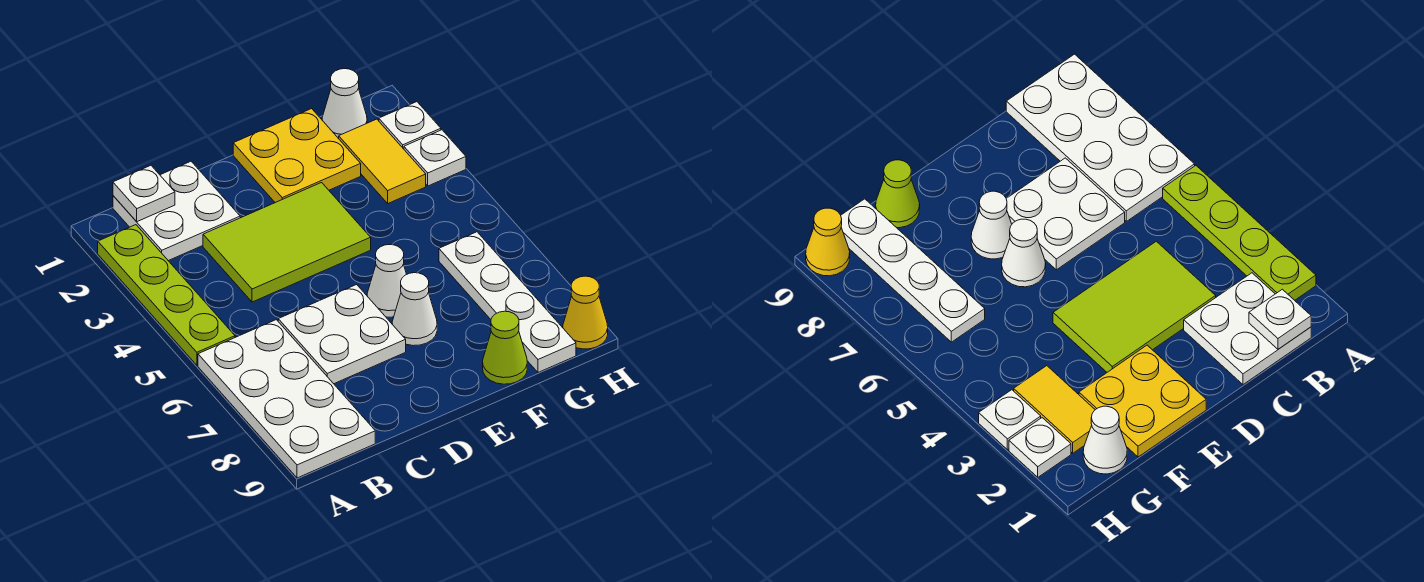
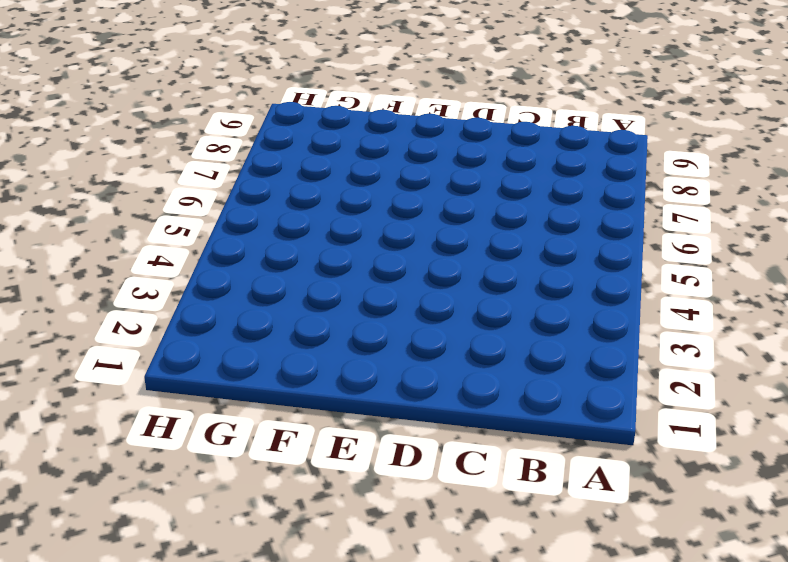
none -> lime plate A2:A5 level 1
none -> white plate A6:B9 level 1
none -> white plate B1:C2 level 1

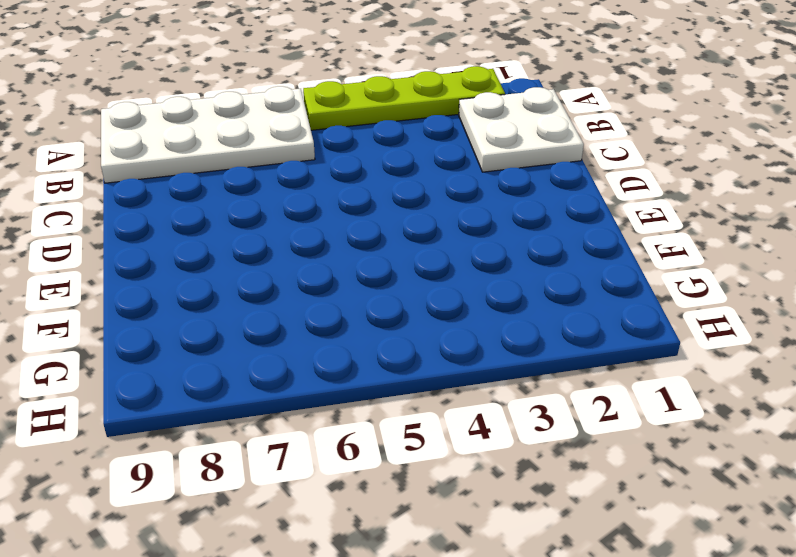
none -> lime tile C3:E4 level 1
none -> white plate C6:D7 level 1
none -> yellow plate E1:F2 level 1

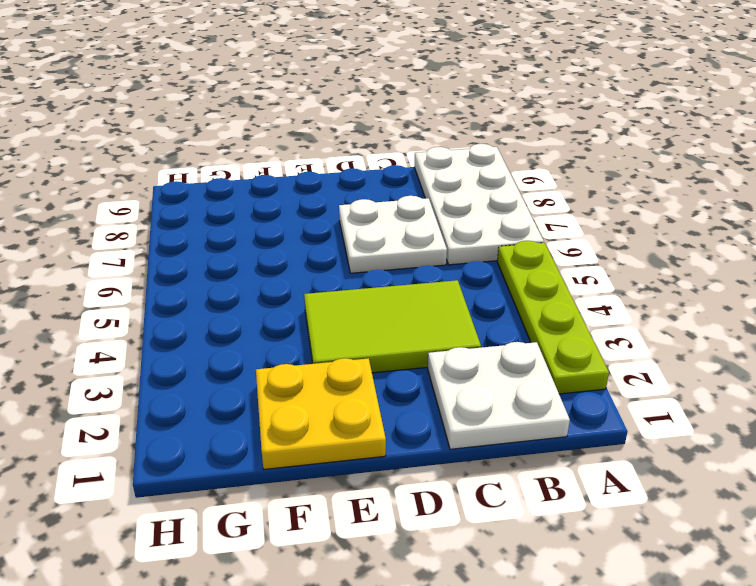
none -> white cone E6 level 1
none -> white cone E7 level 1
none -> lime cone F9 level 1

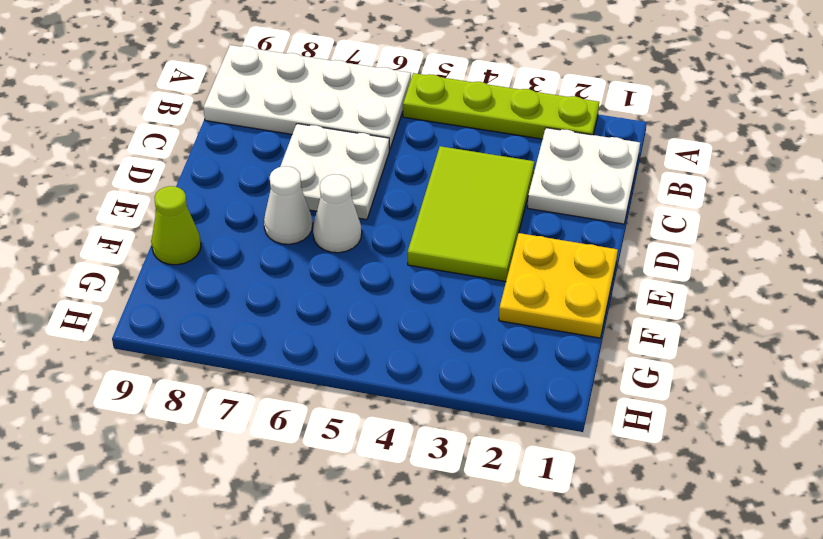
none -> white cone G1 level 1
none -> yellow tile G2:G3 level 1
none -> white plate G6:G9 level 1

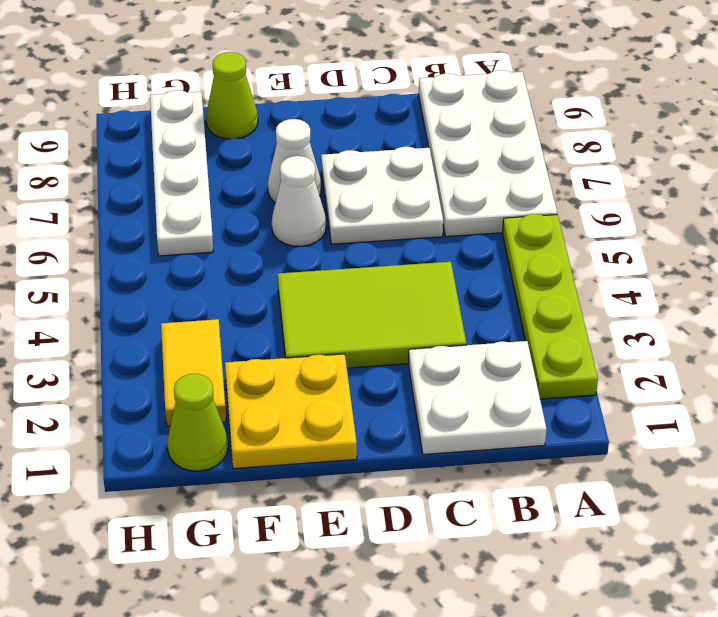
lime cone G1 level 1 -> white cone G1 level 1
none -> white plate H2 level 1
none -> white plate H3 level 1
none -> yellow cone H9 level 1

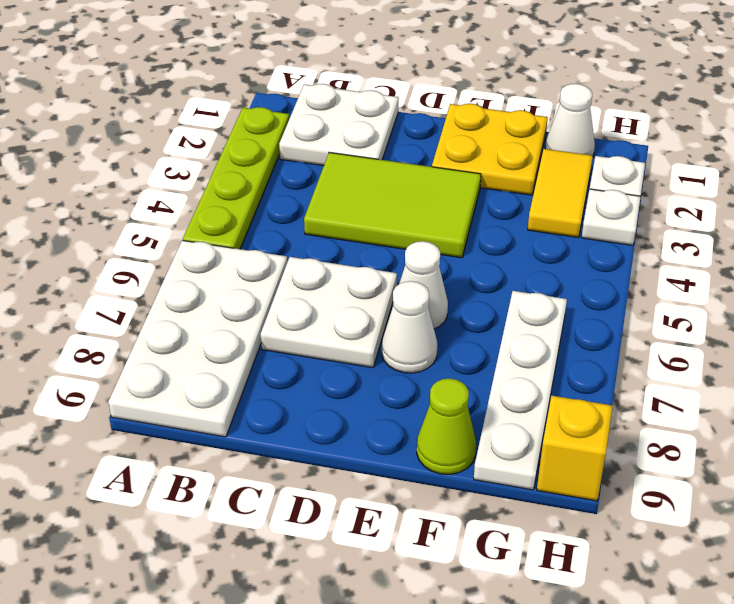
yellow brick H9 level 1 -> yellow cone H9 level 1
none -> white plate B1 level 2

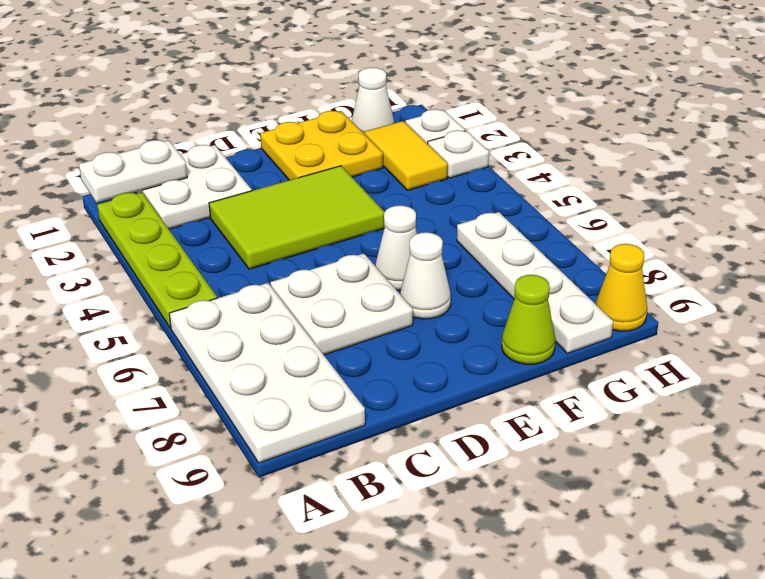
white plate A1:B1 level 2 -> white plate B1 level 2

